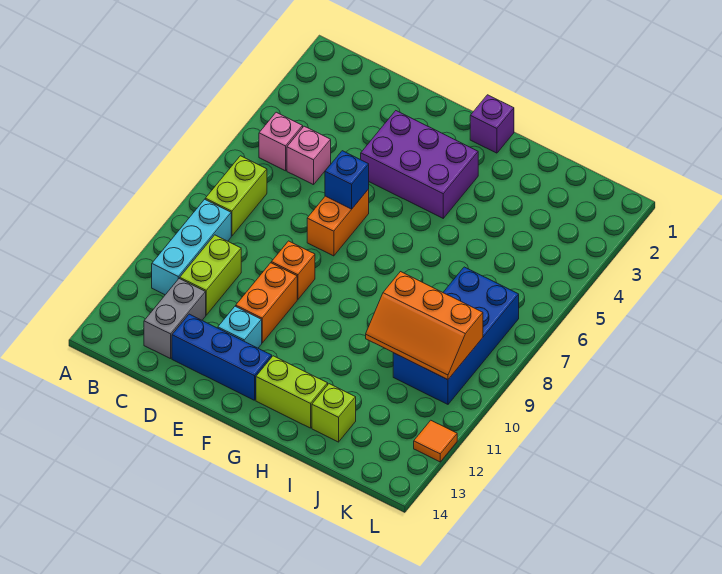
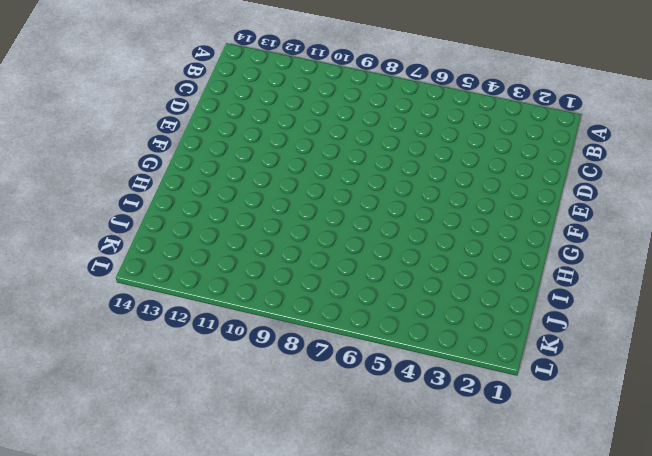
none -> pink brick B5 level 1
none -> lime brick B7:B8 level 1
none -> cyan brick B9:B11 level 1

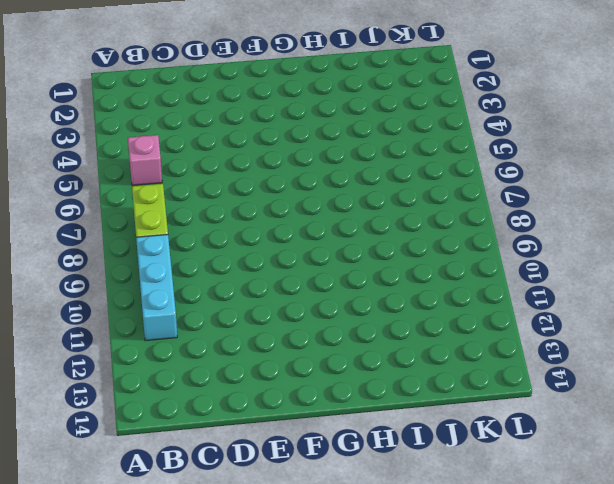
none -> pink brick C5 level 1
none -> lime brick C10:C11 level 1
none -> grey brick C12:C13 level 1

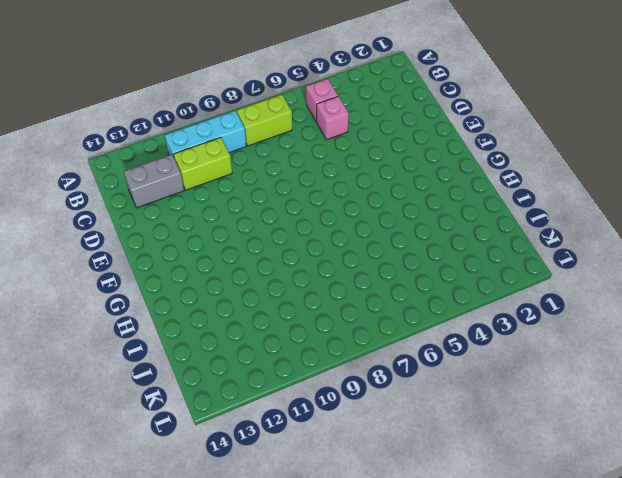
none -> blue brick D13:F13 level 1
none -> purple brick E3:G4 level 1
none -> orange brick E6:E7 level 1

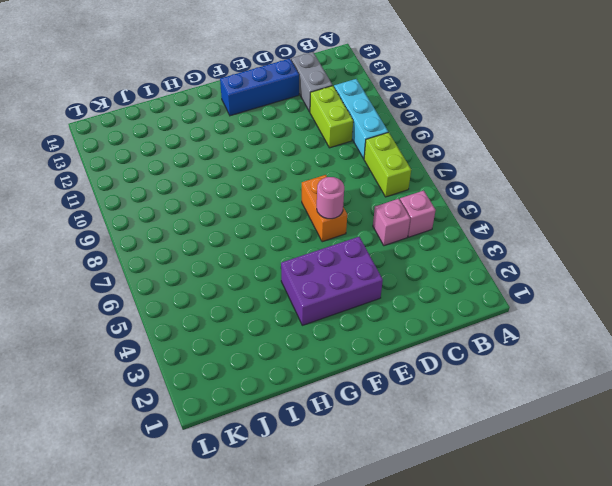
pink round brick E6 level 2 -> blue brick E6 level 2
none -> orange brick E9 level 1
none -> orange brick E10:E11 level 1
none -> cyan brick E12 level 1

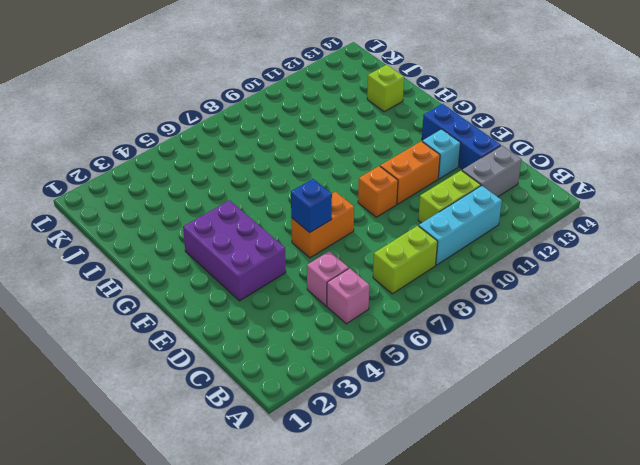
none -> purple brick G1 level 1
none -> lime brick G13:H13 level 1
none -> blue brick J7:K10 level 1

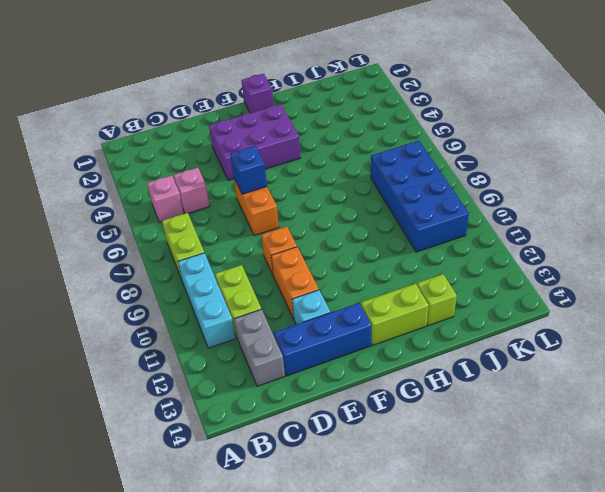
none -> orange tile L12 level 1
none -> orange slope I9:K10 level 2 top 9

